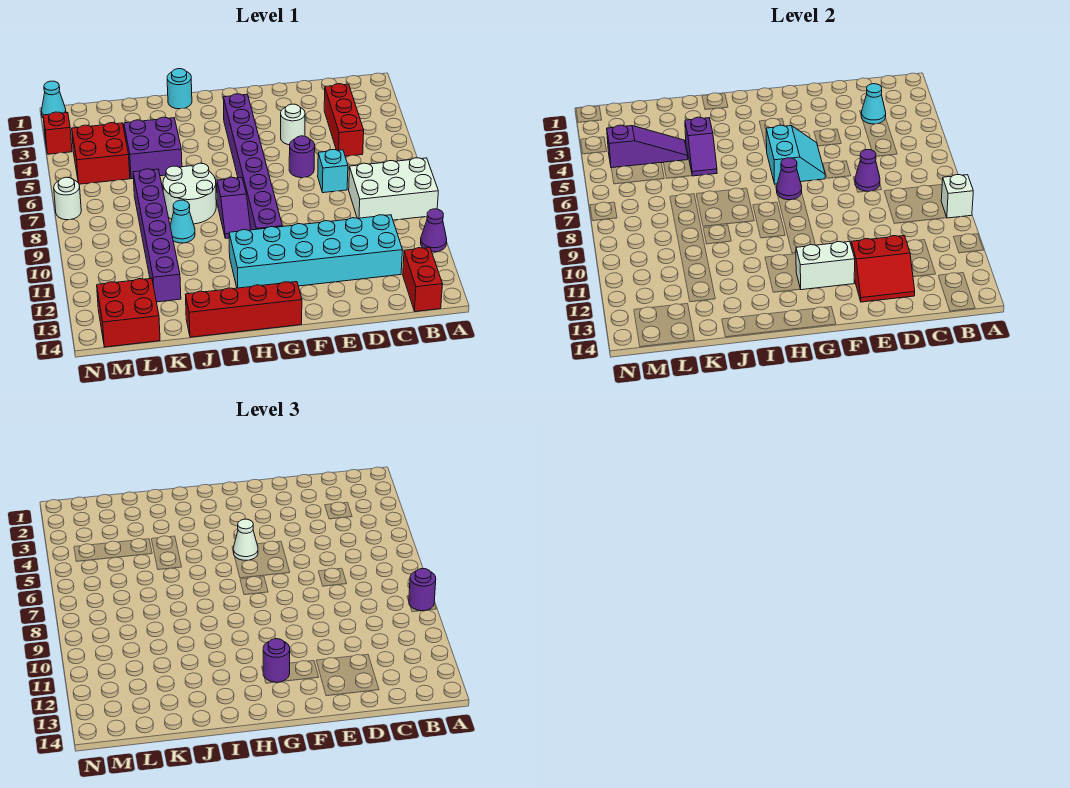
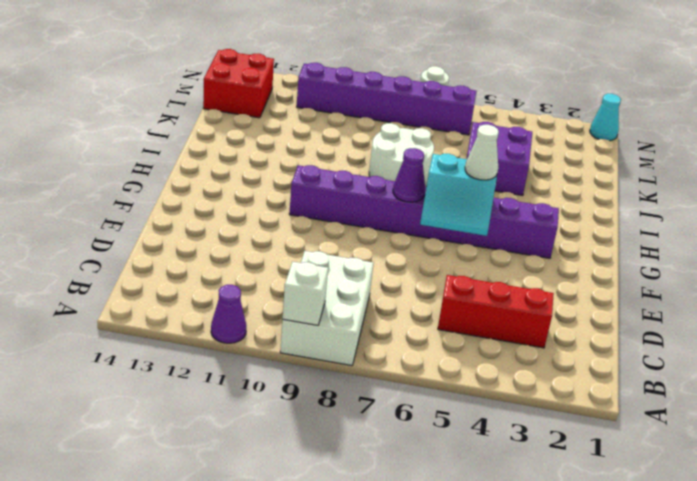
purple brick M6:M11 level 1 -> purple brick K7:K12 level 1
none -> red brick B13:B14 level 1
none -> cyan brick C11:H12 level 1
none -> cyan brick D7 level 1
none -> white round brick E4 level 1

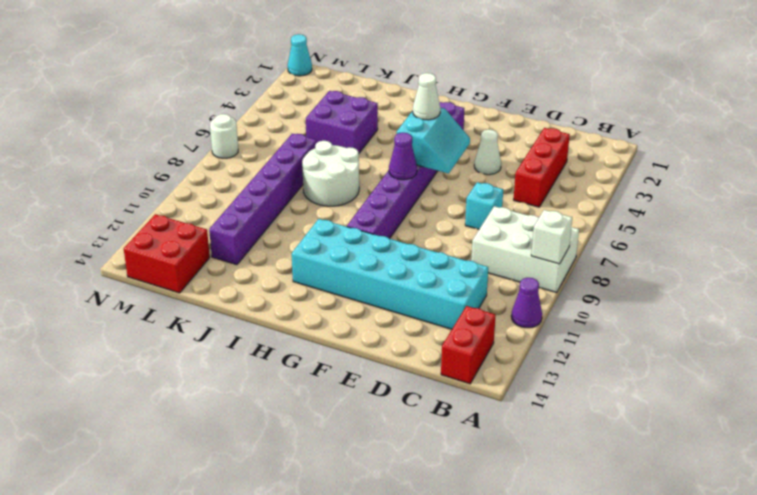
white cone E4 level 1 -> white round brick E4 level 1
none -> purple round brick E6 level 1
none -> red brick G14:J14 level 1
none -> purple slope H8:H9 level 1 top 8
none -> cyan round brick I1 level 1

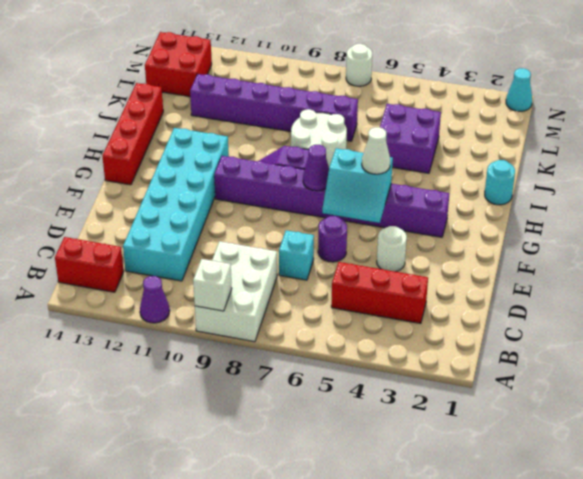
none -> cyan cone J9 level 1
none -> red brick L4:M5 level 1
none -> red brick N3 level 1
none -> cyan cone C3 level 2

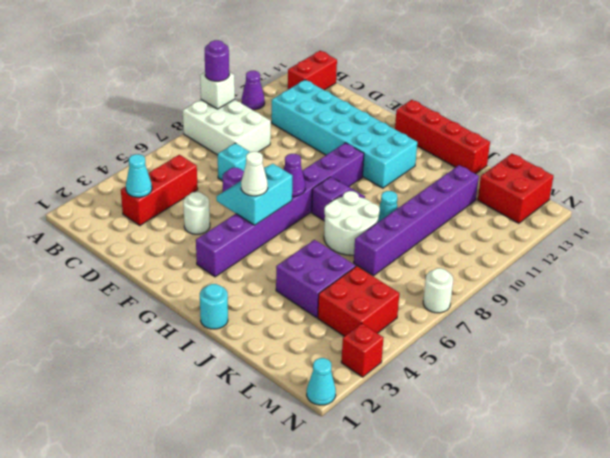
none -> purple cone D7 level 2
none -> red slope D12:E13 level 2 top 12
none -> white brick F12:G12 level 2
none -> purple slope J4:J5 level 2 top 4

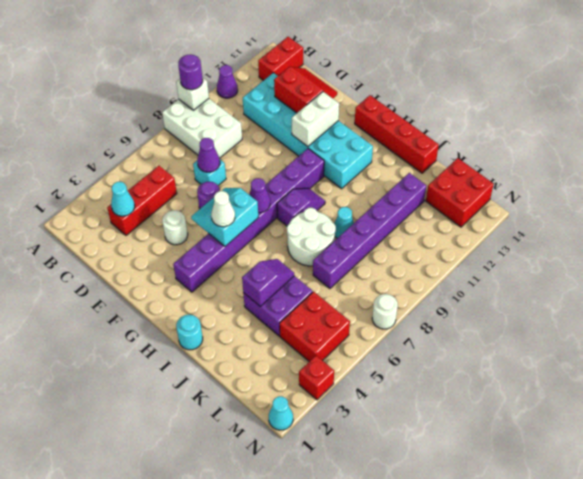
white brick F11:F12 level 2 -> white brick F12:G12 level 2
none -> purple slope K4:M4 level 2 top M
none -> purple round brick G12 level 3

